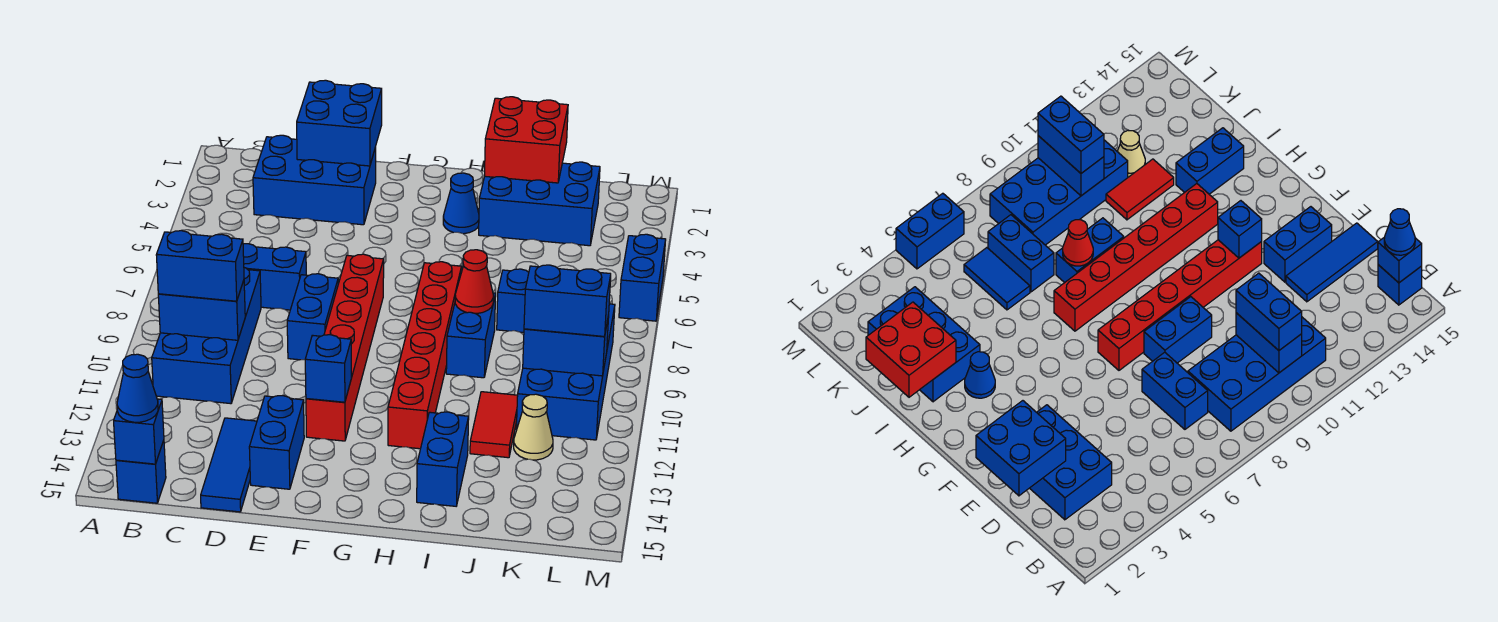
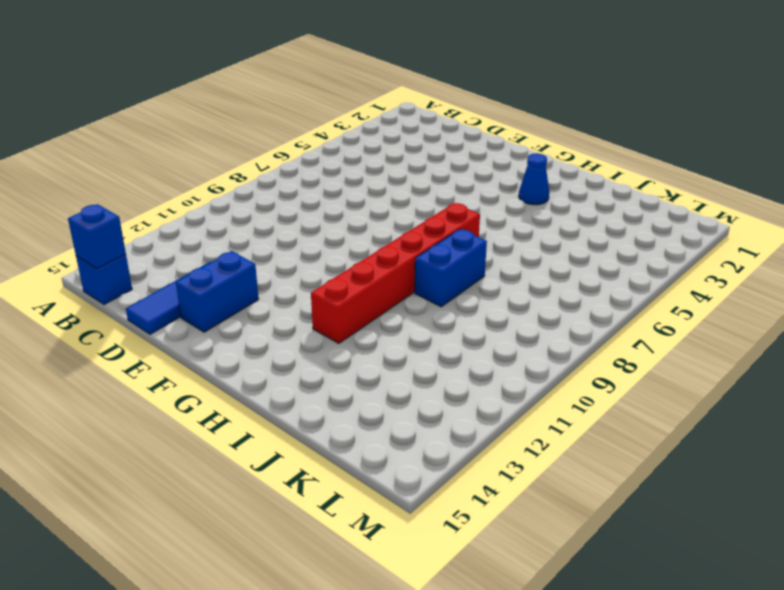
none -> blue brick B8:C11 level 1
none -> blue brick C2:E3 level 1
none -> blue brick C7:D7 level 1

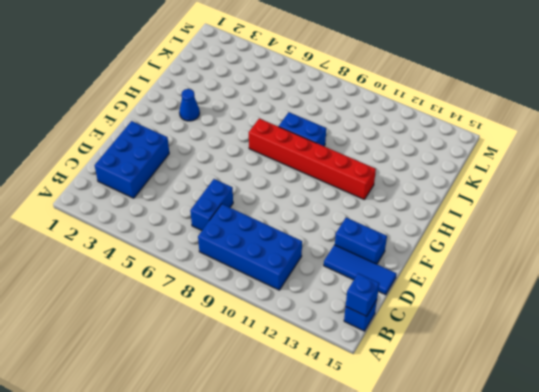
none -> blue brick E8:E9 level 1
none -> red brick F7:F12 level 1
none -> blue brick I2:K3 level 1

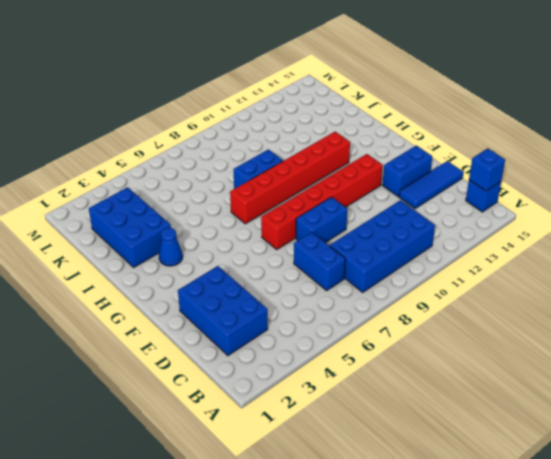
none -> blue brick I13:I14 level 1
none -> blue tile J6:K6 level 1
none -> blue brick J7:K7 level 1

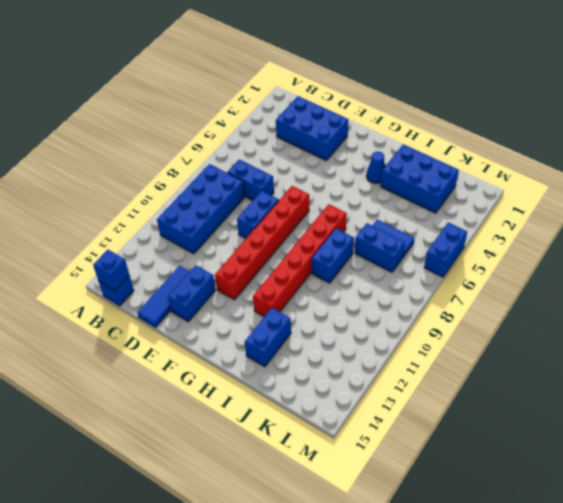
none -> red tile J11:J12 level 1
none -> blue brick K8:L11 level 1
none -> tan cone K12 level 1

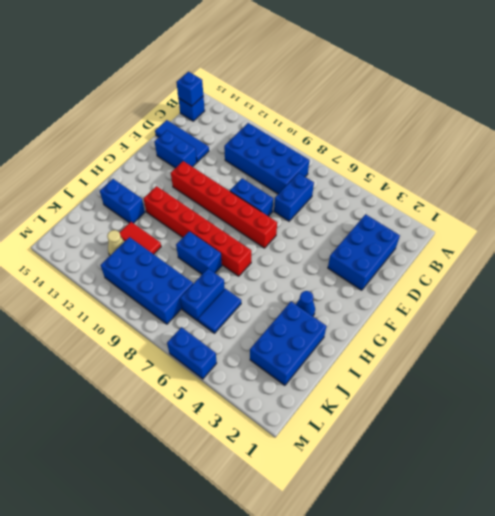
none -> blue brick B10:C10 level 2
none -> blue brick D1:E2 level 2
none -> blue brick F12 level 2

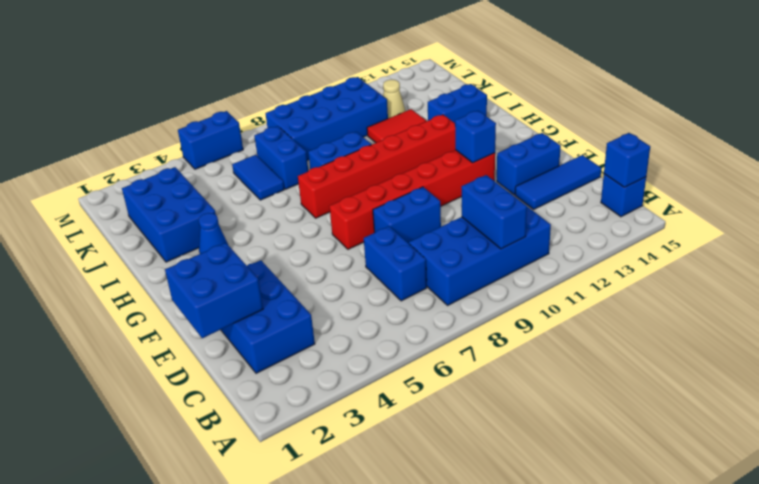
none -> red brick I1:J2 level 2
none -> red cone I8 level 2
none -> blue brick K10:L10 level 2

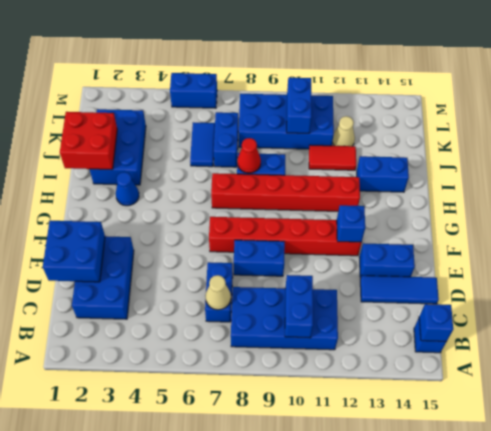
tan cone C7 level 2 -> none
none -> blue brick B10:C10 level 3
none -> blue cone B15 level 3
none -> blue brick K10:L10 level 3

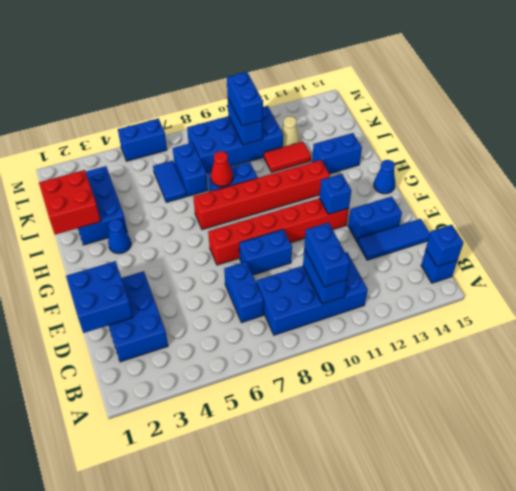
blue cone G15 level 1 -> blue cone B15 level 3

